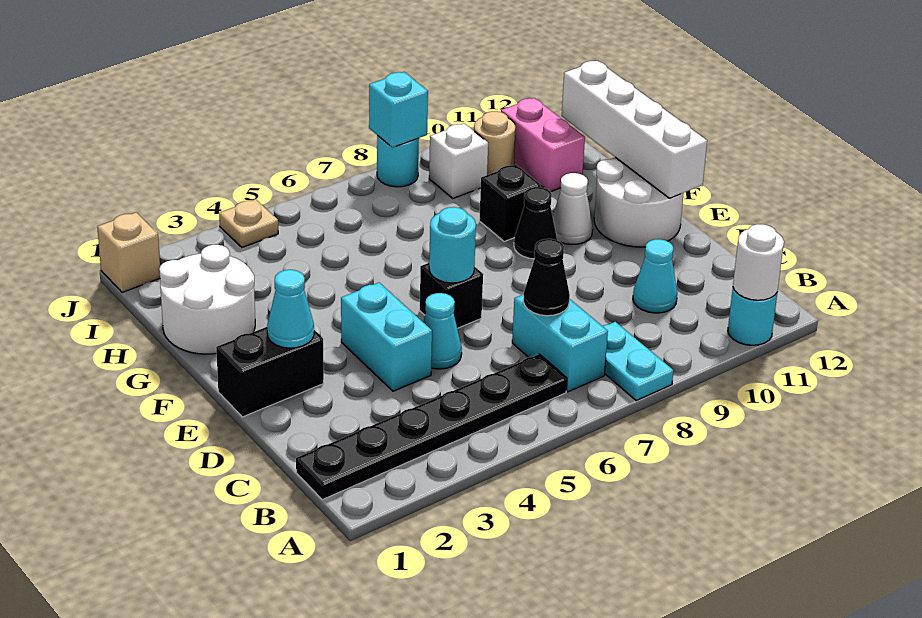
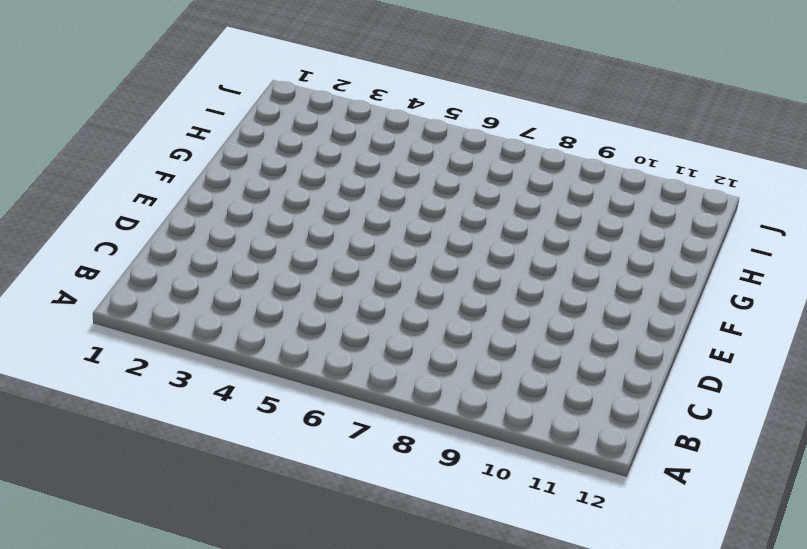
none -> cyan plate A8:B8 level 1
none -> cyan round brick A11 level 1
none -> black plate B1:B6 level 1

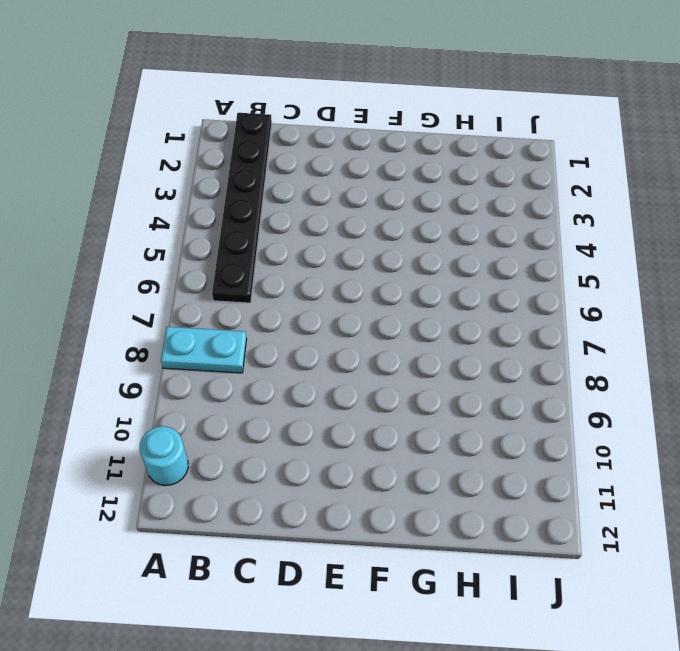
none -> cyan brick B7:C7 level 1
none -> cyan cone C10 level 1
none -> cyan brick D4:E4 level 1

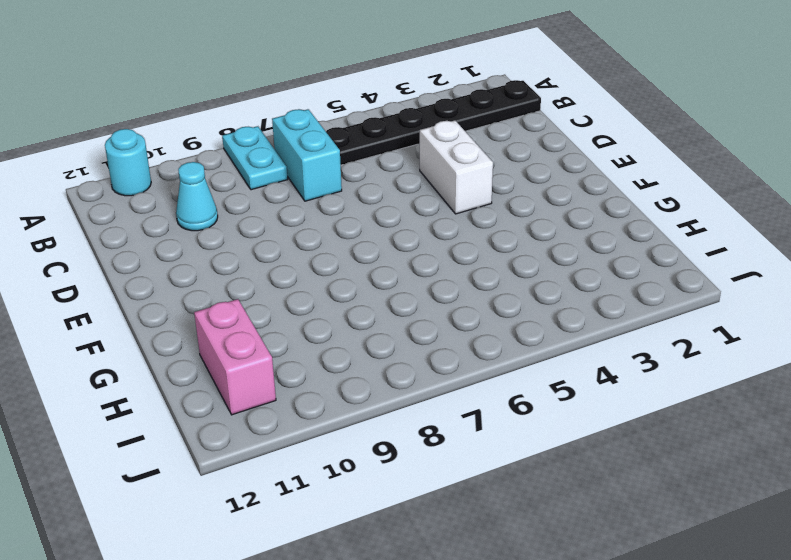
white brick D4:E4 level 1 -> cyan brick D4:E4 level 1
none -> cyan cone D5 level 1
none -> black brick E1:E2 level 1
none -> black brick E6 level 1

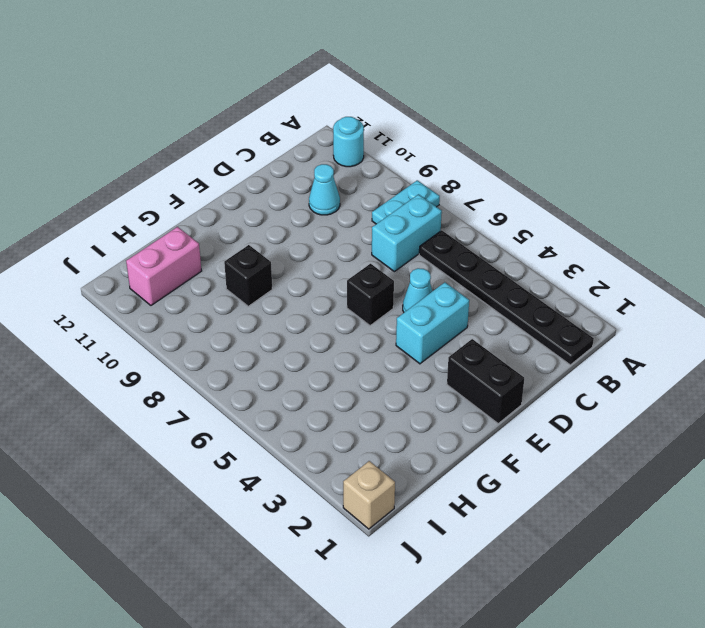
none -> white round brick E11:F12 level 1
none -> black cone F9 level 1
none -> white cone F10 level 1

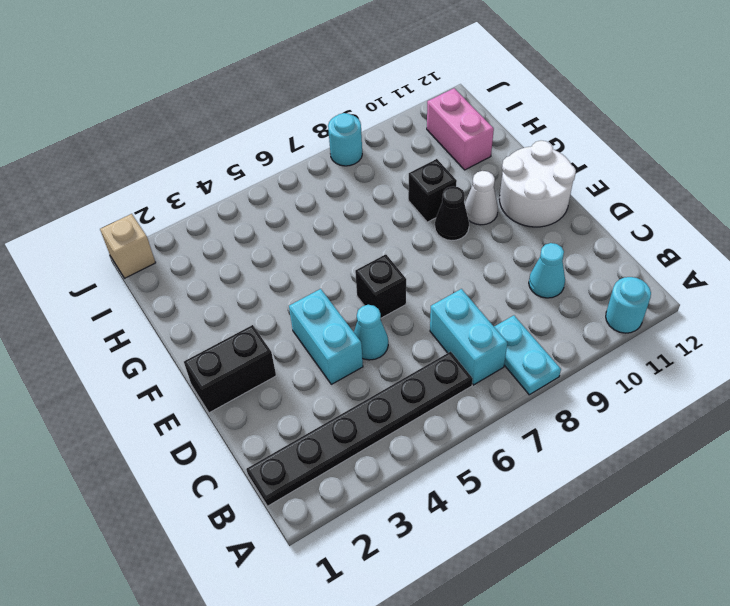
none -> white round brick G1:H2 level 1
none -> white brick I9 level 1
none -> tan round brick I10 level 1

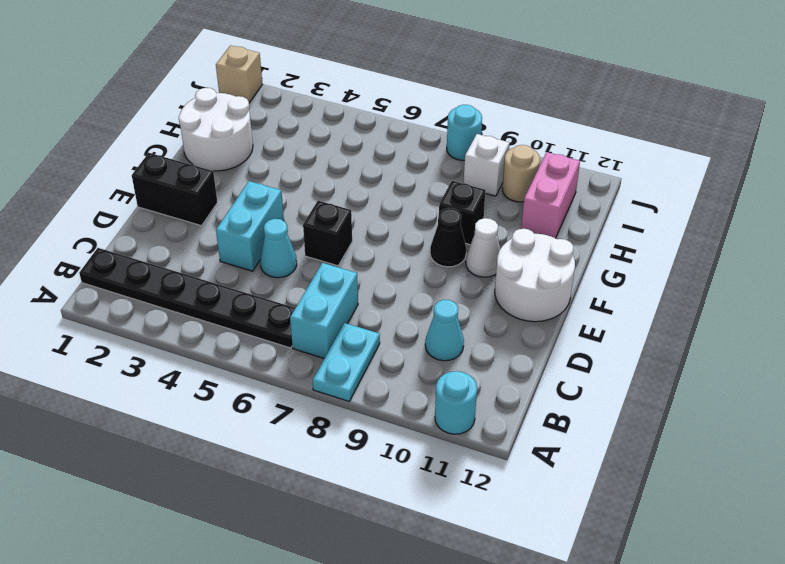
none -> tan plate J4 level 1
none -> white round brick A11 level 2
none -> black cone C7 level 2

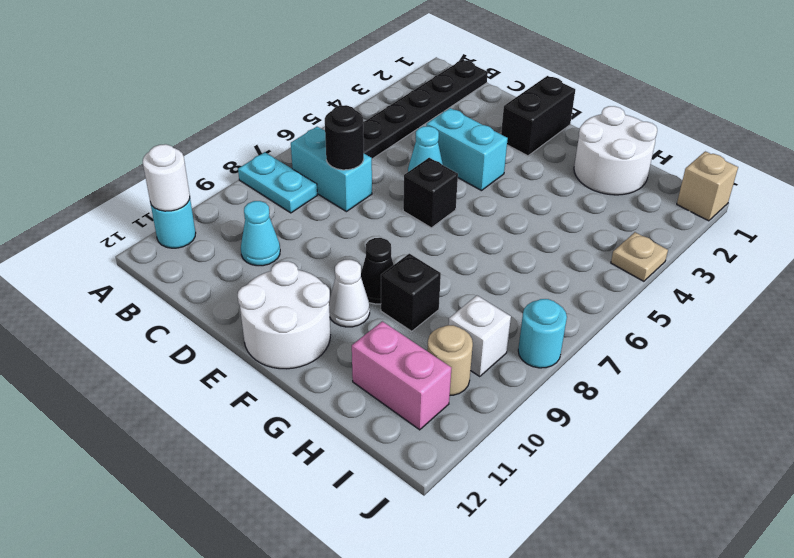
black round brick C7 level 2 -> black cone C7 level 2
none -> cyan cone E2 level 2
none -> cyan round brick E6 level 2
none -> white brick E12:H12 level 2

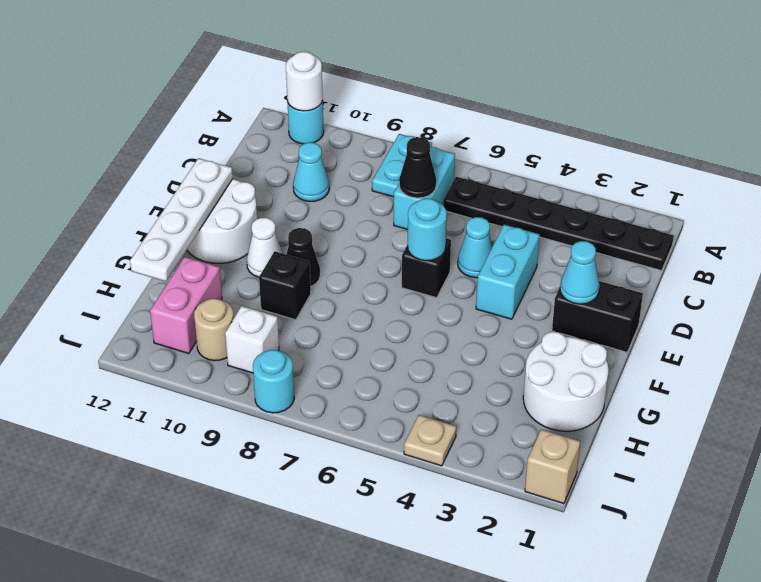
white plate E12:H12 level 2 -> white brick E12:H12 level 2
none -> cyan brick J8 level 2

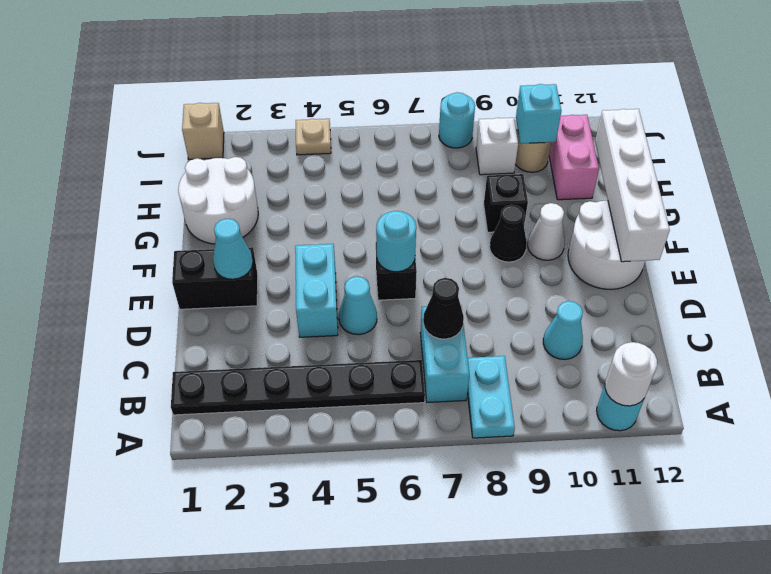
cyan brick I10 level 2 -> cyan brick J8 level 2

